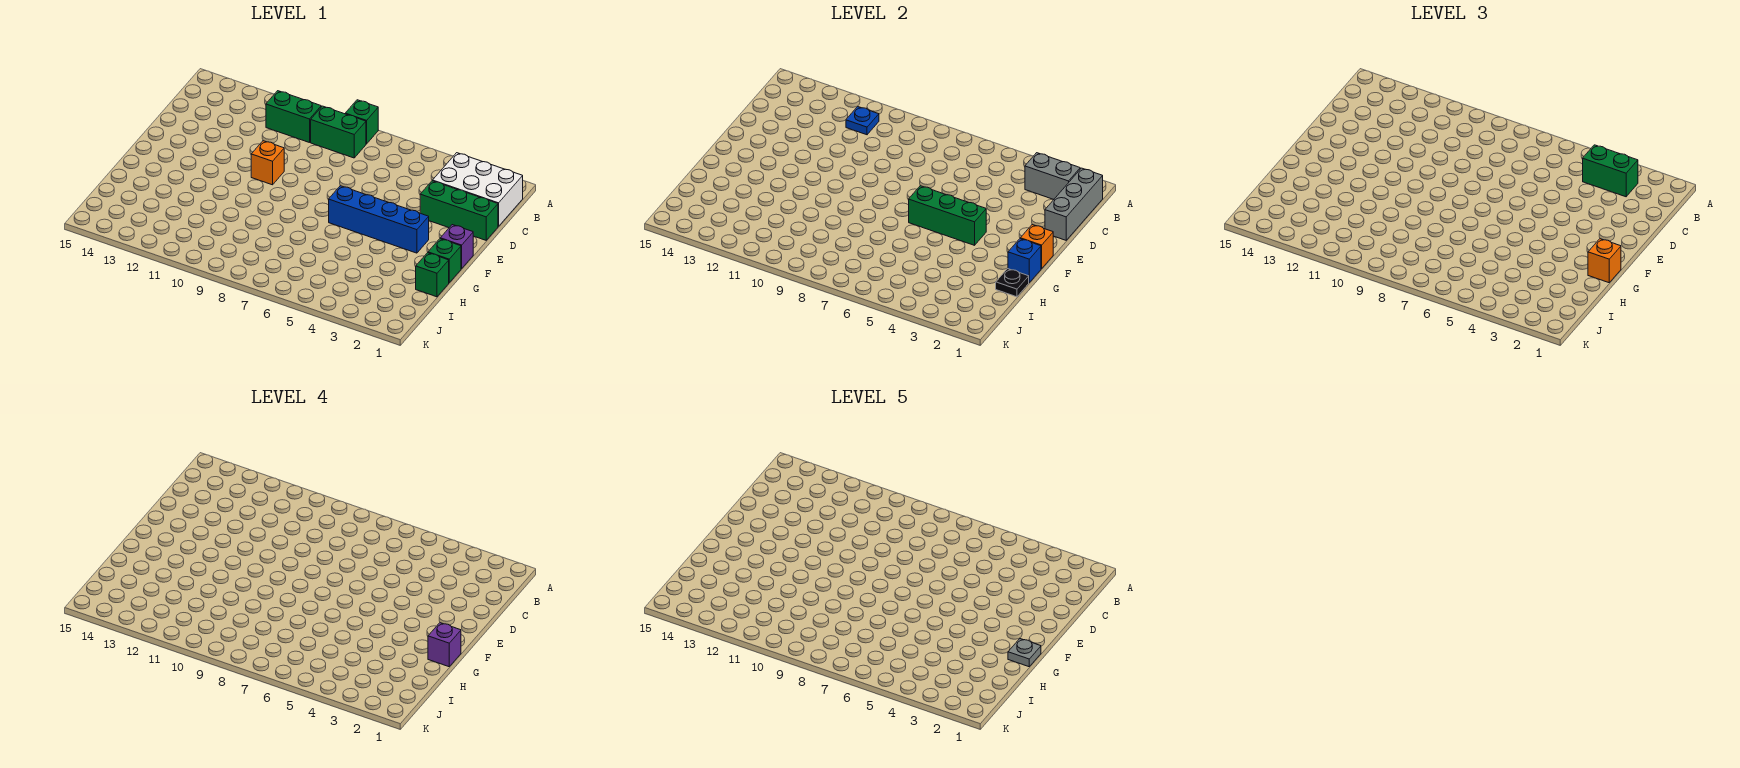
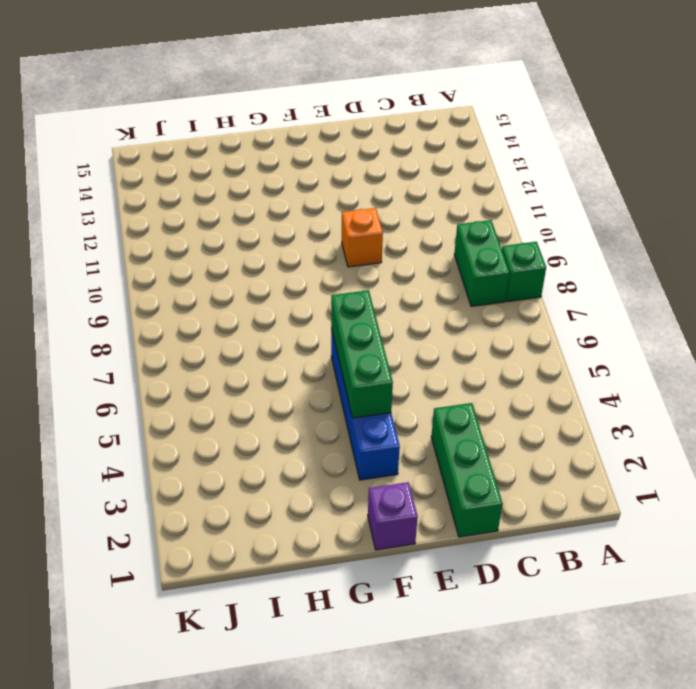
none -> white brick B1:C3 level 1
none -> green brick B10:B11 level 1
none -> green brick G1 level 1

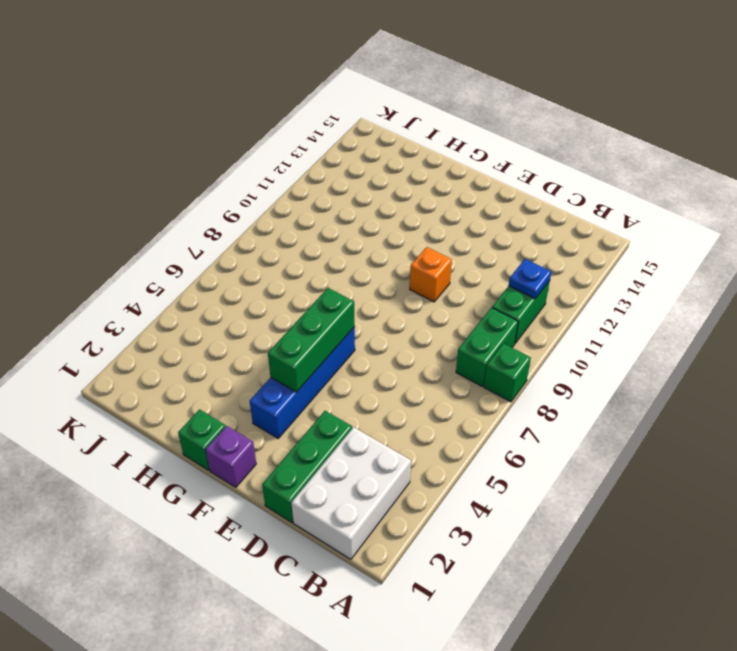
none -> green brick H1 level 1
none -> grey brick B1:D1 level 2
none -> grey brick B2:B3 level 2

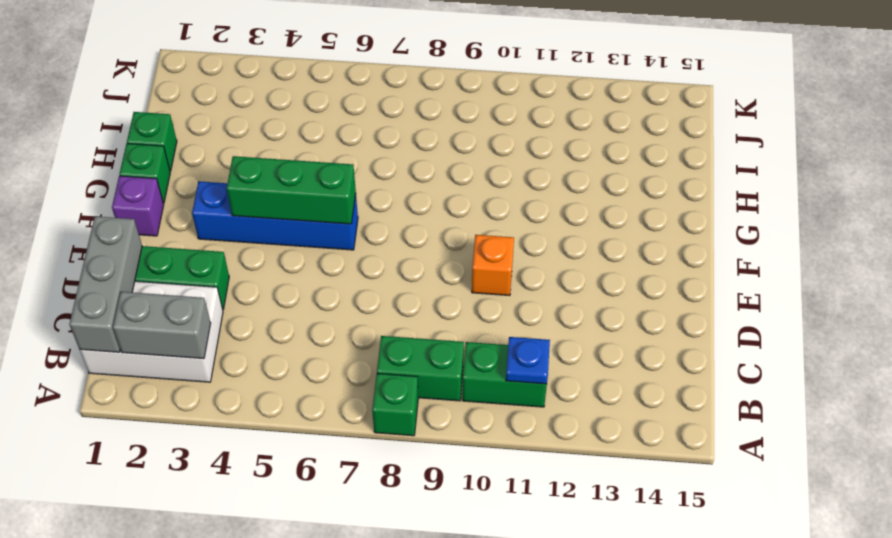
none -> orange brick F1 level 2
none -> blue brick G1 level 2
none -> black plate H1 level 2

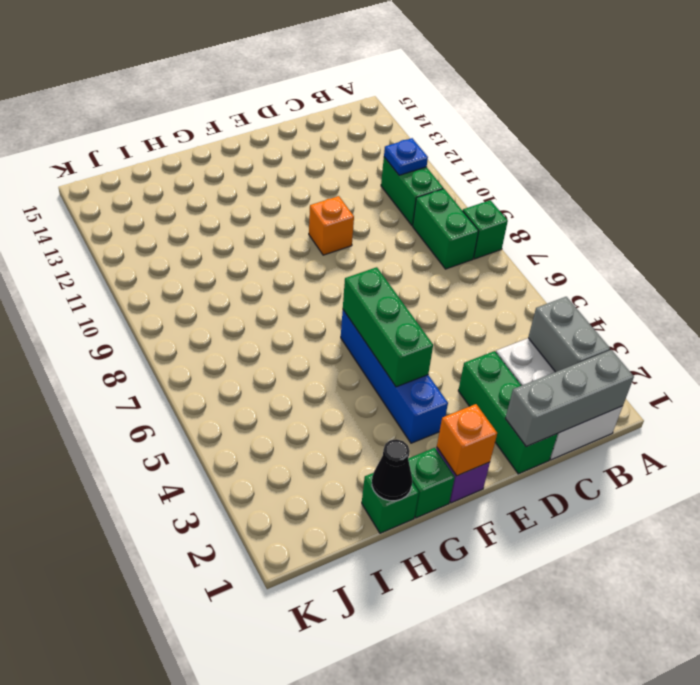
black cone H1 level 2 -> black plate H1 level 2
none -> blue brick G1 level 2
none -> green brick B3:B4 level 3
none -> orange brick G1 level 3

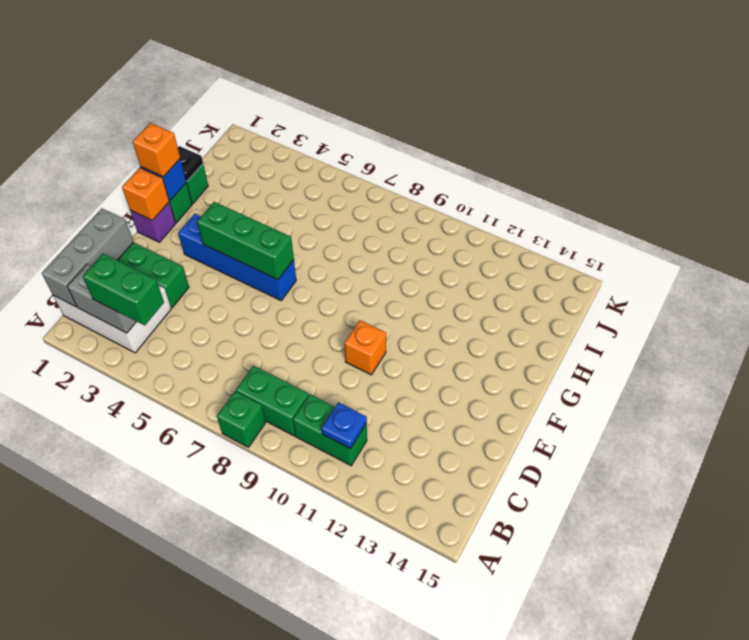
none -> purple brick G1 level 4
none -> grey plate G1 level 5

